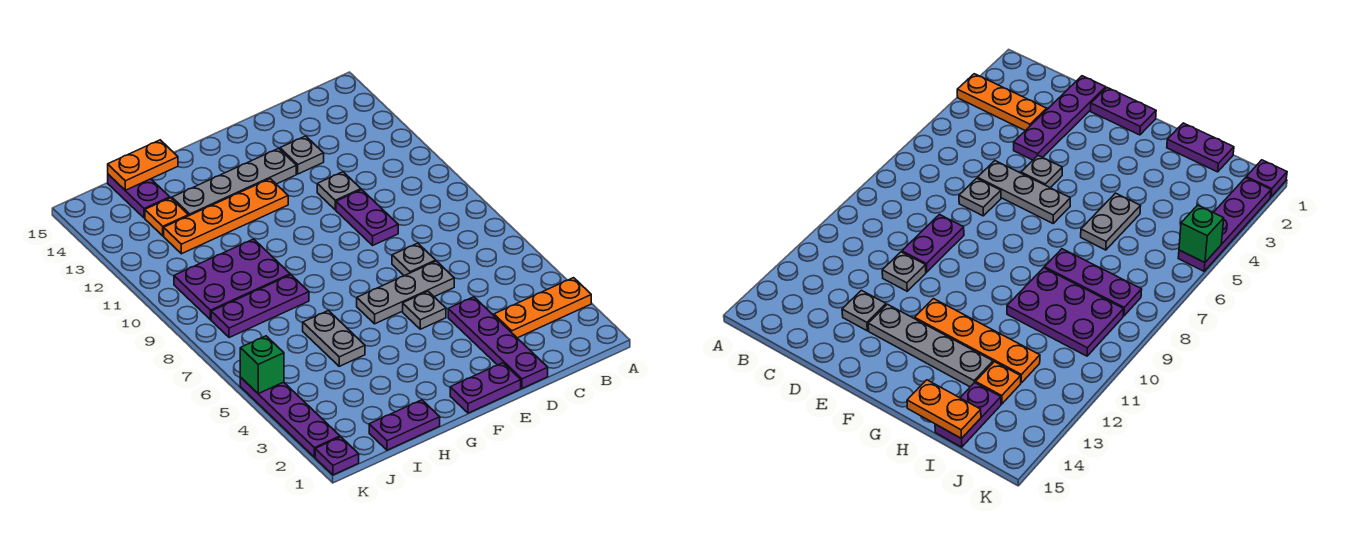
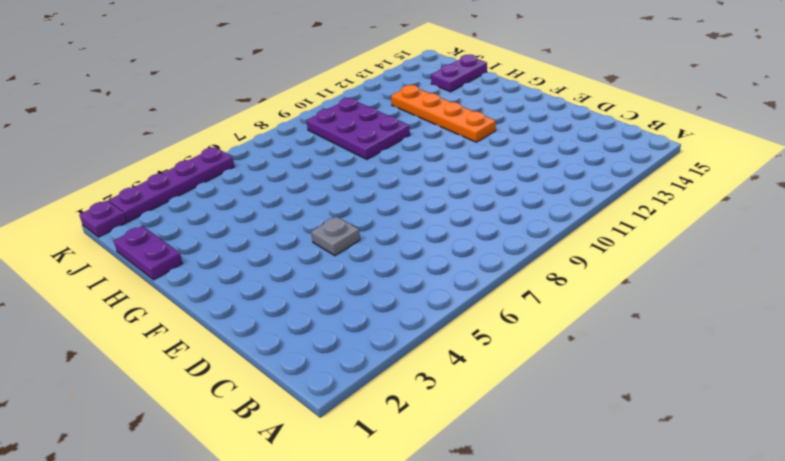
none -> orange plate A3:C3 level 1
none -> purple plate D1:D4 level 1
none -> grey plate D6:F6 level 1

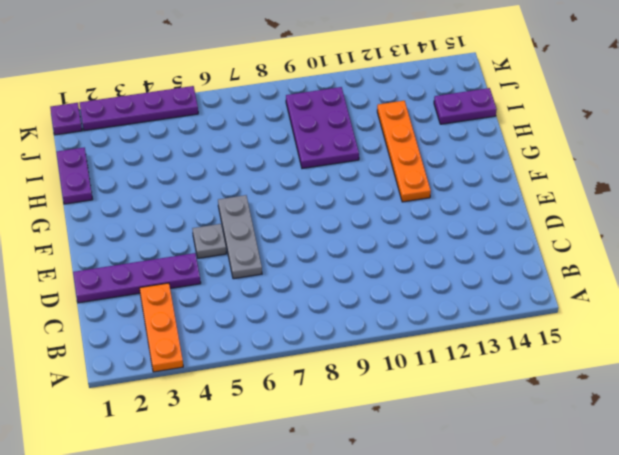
none -> grey plate D7 level 1
none -> purple plate D9:D10 level 1
none -> grey plate D11 level 1

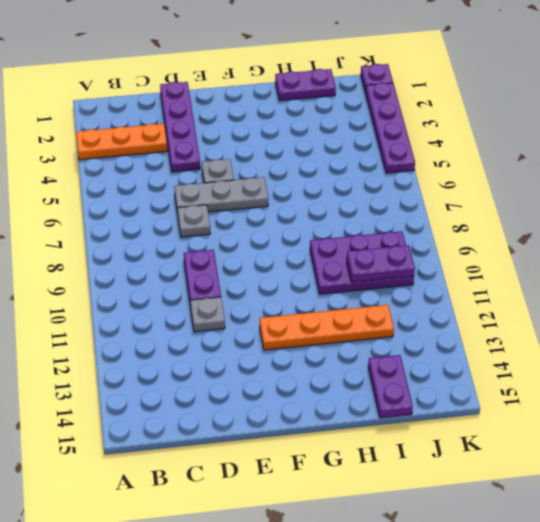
purple plate I10:J10 level 2 -> purple plate E1:F1 level 1
none -> grey plate D13 level 1
none -> grey plate E13:H13 level 1
none -> grey plate H5:H6 level 1

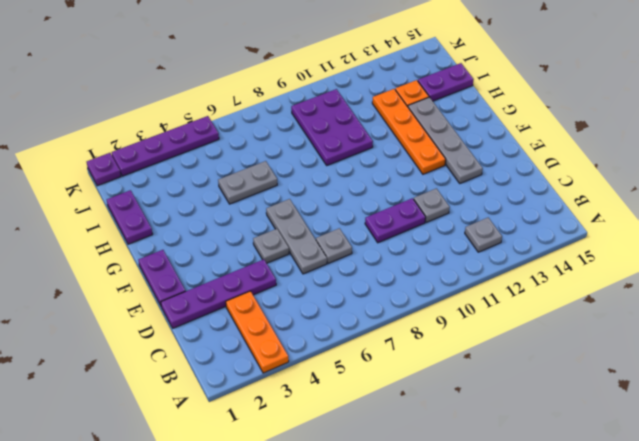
grey plate B12 level 1 -> grey plate D13 level 1
none -> purple plate H8:J8 level 1
none -> orange plate H15:I15 level 2
none -> green brick K5 level 2

